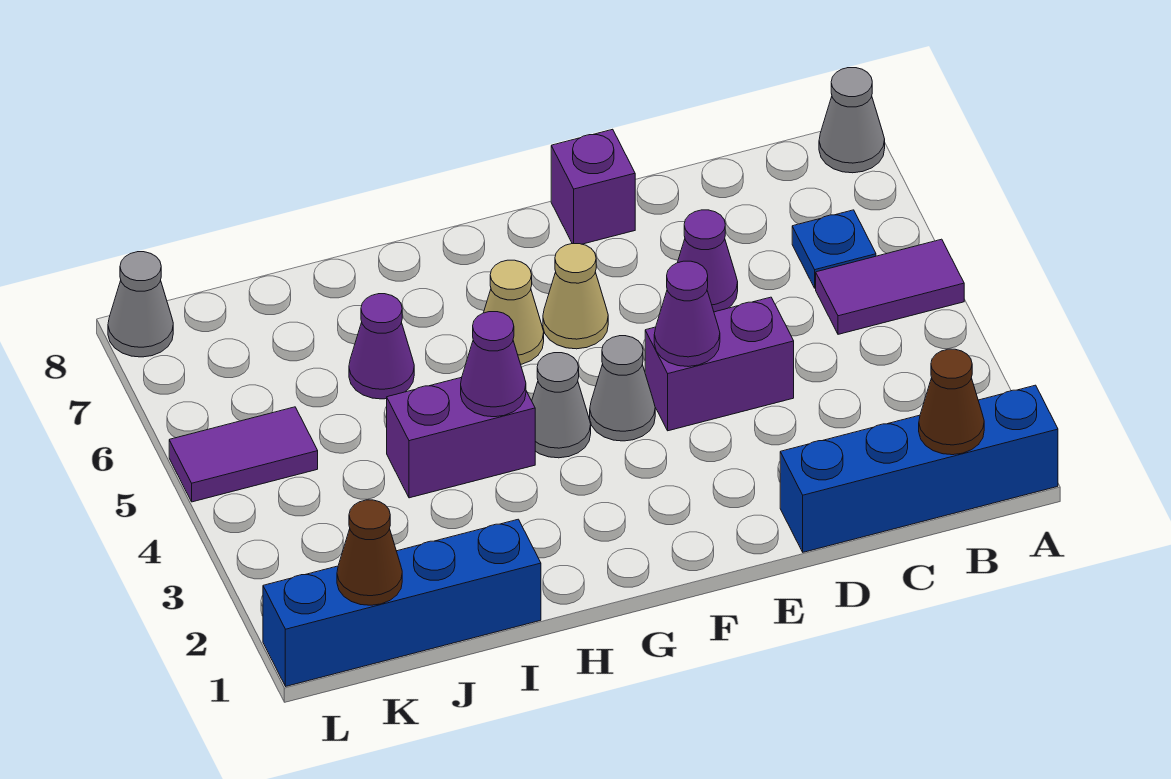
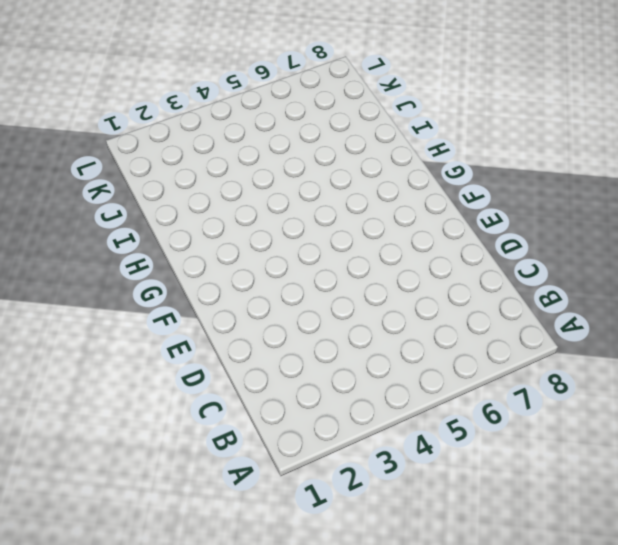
none -> blue brick A1:D1 level 1
none -> purple tile A5:B5 level 1
none -> grey cone A8 level 1

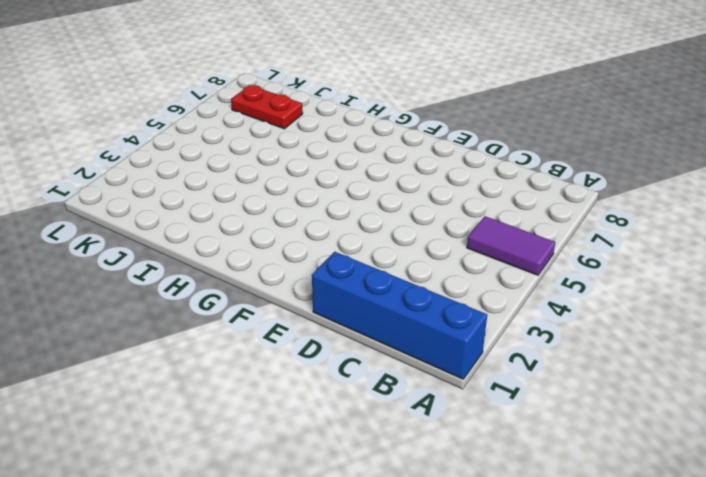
red plate J7:K7 level 1 -> none
none -> grey cone A8 level 1
none -> blue plate B6 level 1
none -> purple brick D4:E4 level 1

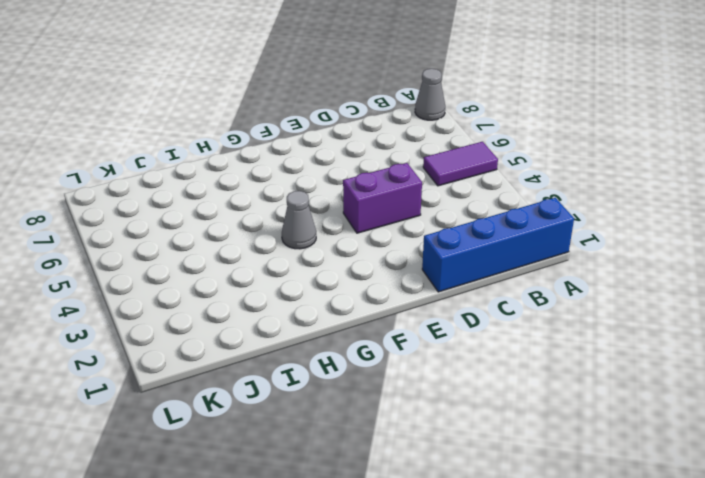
none -> blue plate B6 level 1
none -> purple cone D6 level 1
none -> purple brick E8 level 1

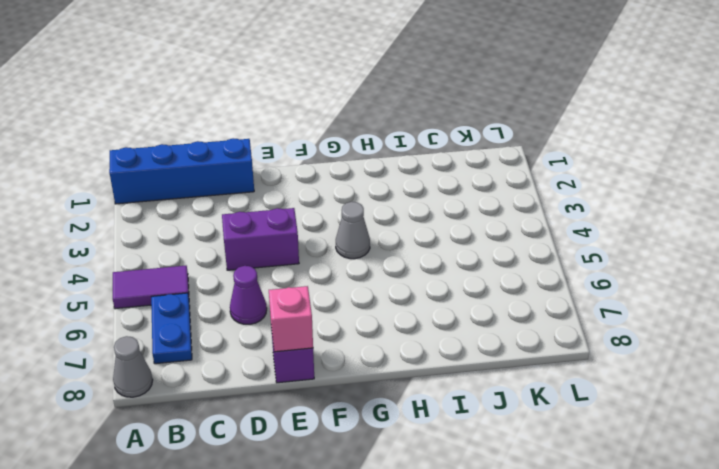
blue plate B6:B7 level 1 -> blue plate B6 level 1
pink brick E8 level 2 -> none
none -> grey cone F4 level 1
none -> tan cone F6 level 1
none -> tan cone G6 level 1

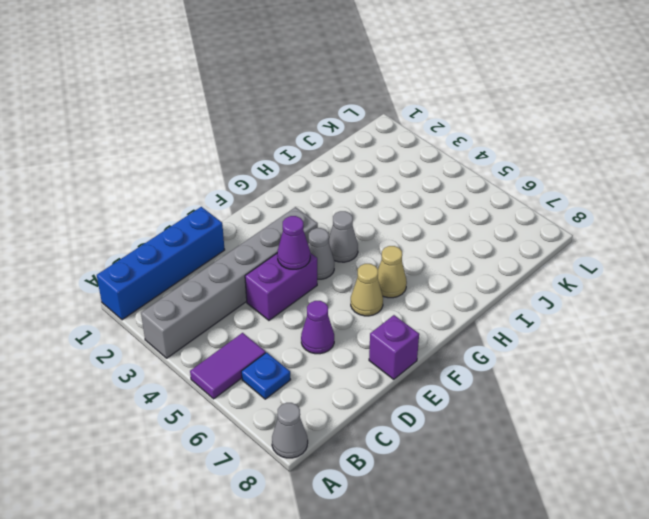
grey brick A3:F3 level 1 -> none
none -> purple brick H4:I4 level 1
none -> blue brick I1:L1 level 1
none -> purple cone I6 level 1

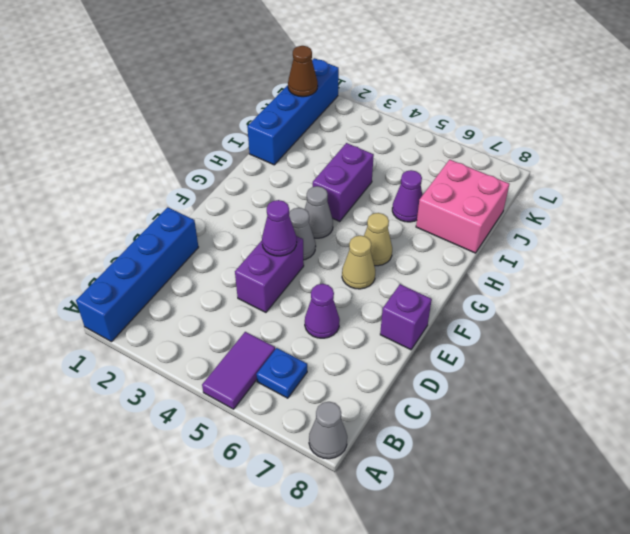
pink brick I7:J8 level 1 -> none
none -> purple tile K5:L5 level 1
none -> grey cone L8 level 1
none -> brown cone B1 level 2

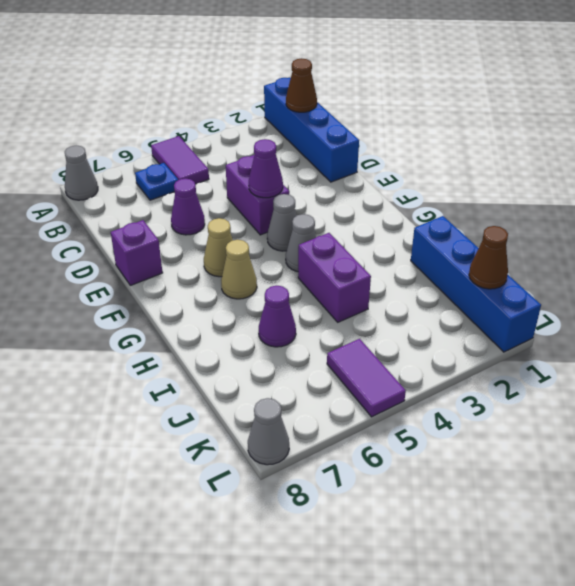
none -> purple cone H4 level 2

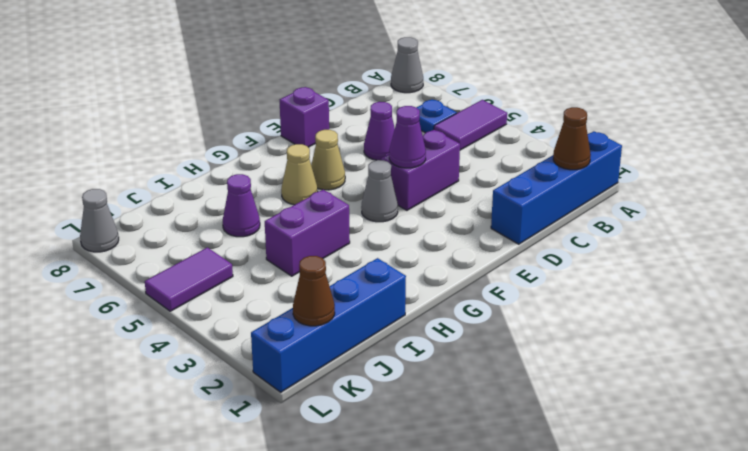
none -> grey cone G4 level 1
none -> purple cone H4 level 2

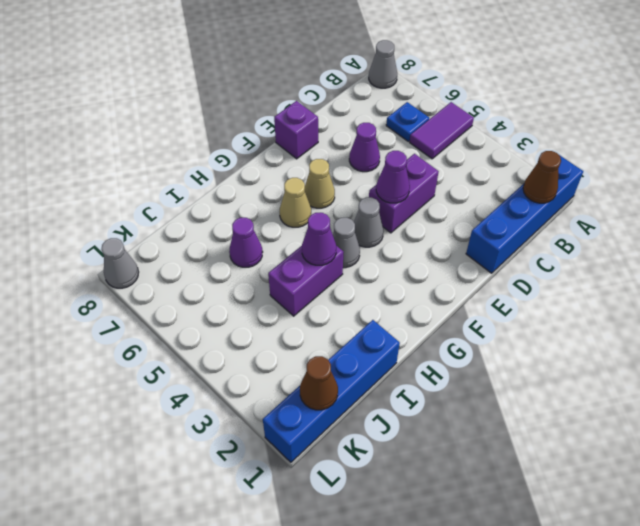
none -> purple tile K5:L5 level 1

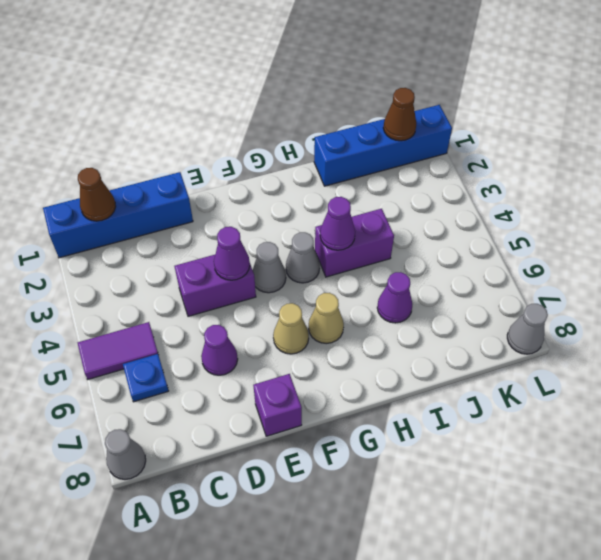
none -> purple tile K5:L5 level 1

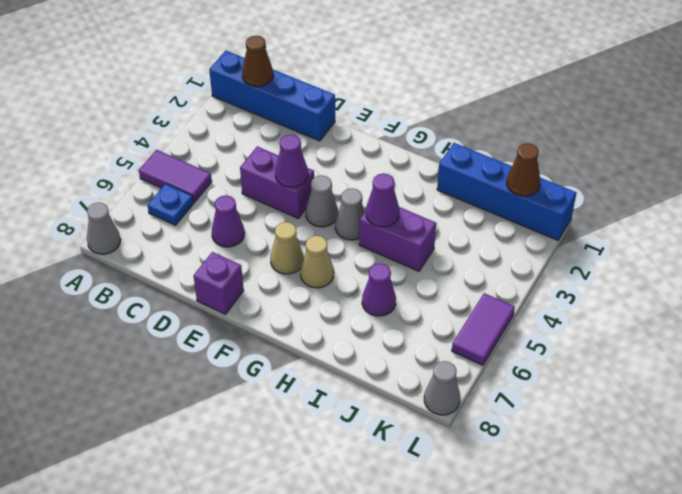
purple tile L5:L6 level 1 -> purple tile K5:L5 level 1

